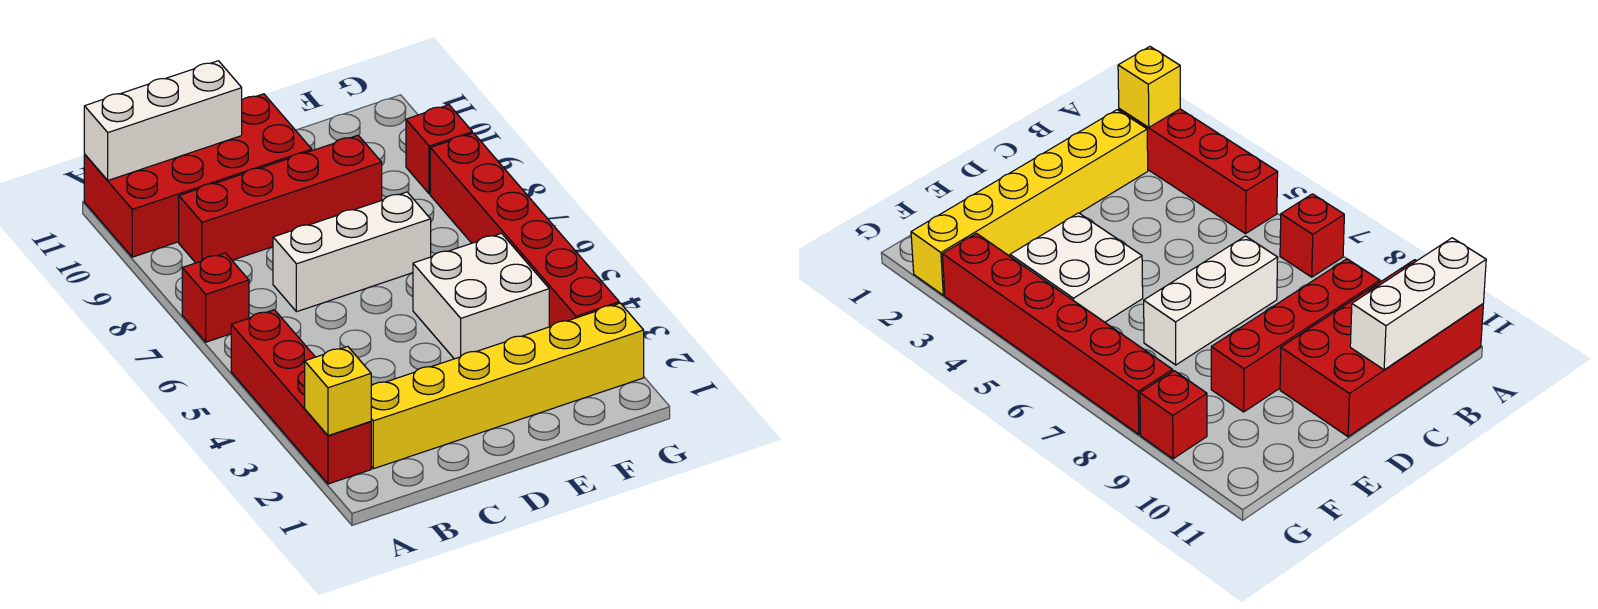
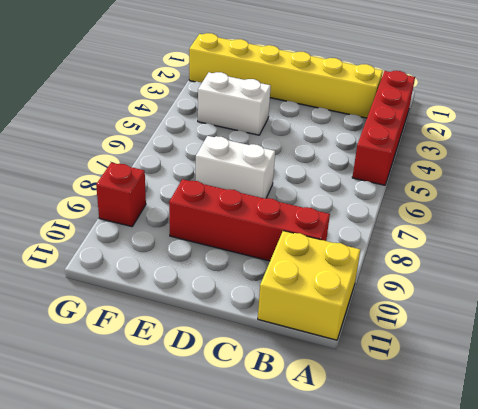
yellow brick A10:B11 level 1 -> red brick A10:D11 level 1
white brick D7:E7 level 1 -> white brick C7:E7 level 1
white brick E4:F4 level 1 -> white brick E4:F5 level 1
none -> red brick A7 level 1
none -> red brick G3:G8 level 1

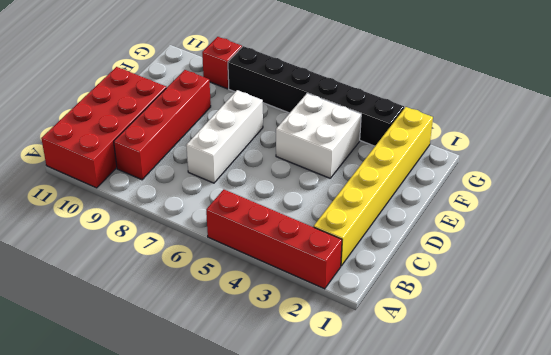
black brick G3:G8 level 1 -> red brick G3:G8 level 1
none -> red brick A7 level 1
none -> yellow brick A2 level 2

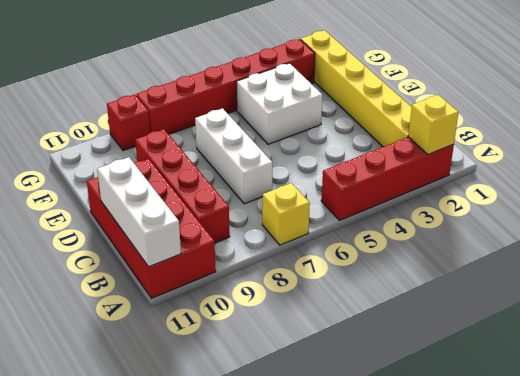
yellow brick A7 level 1 -> red brick A7 level 1

